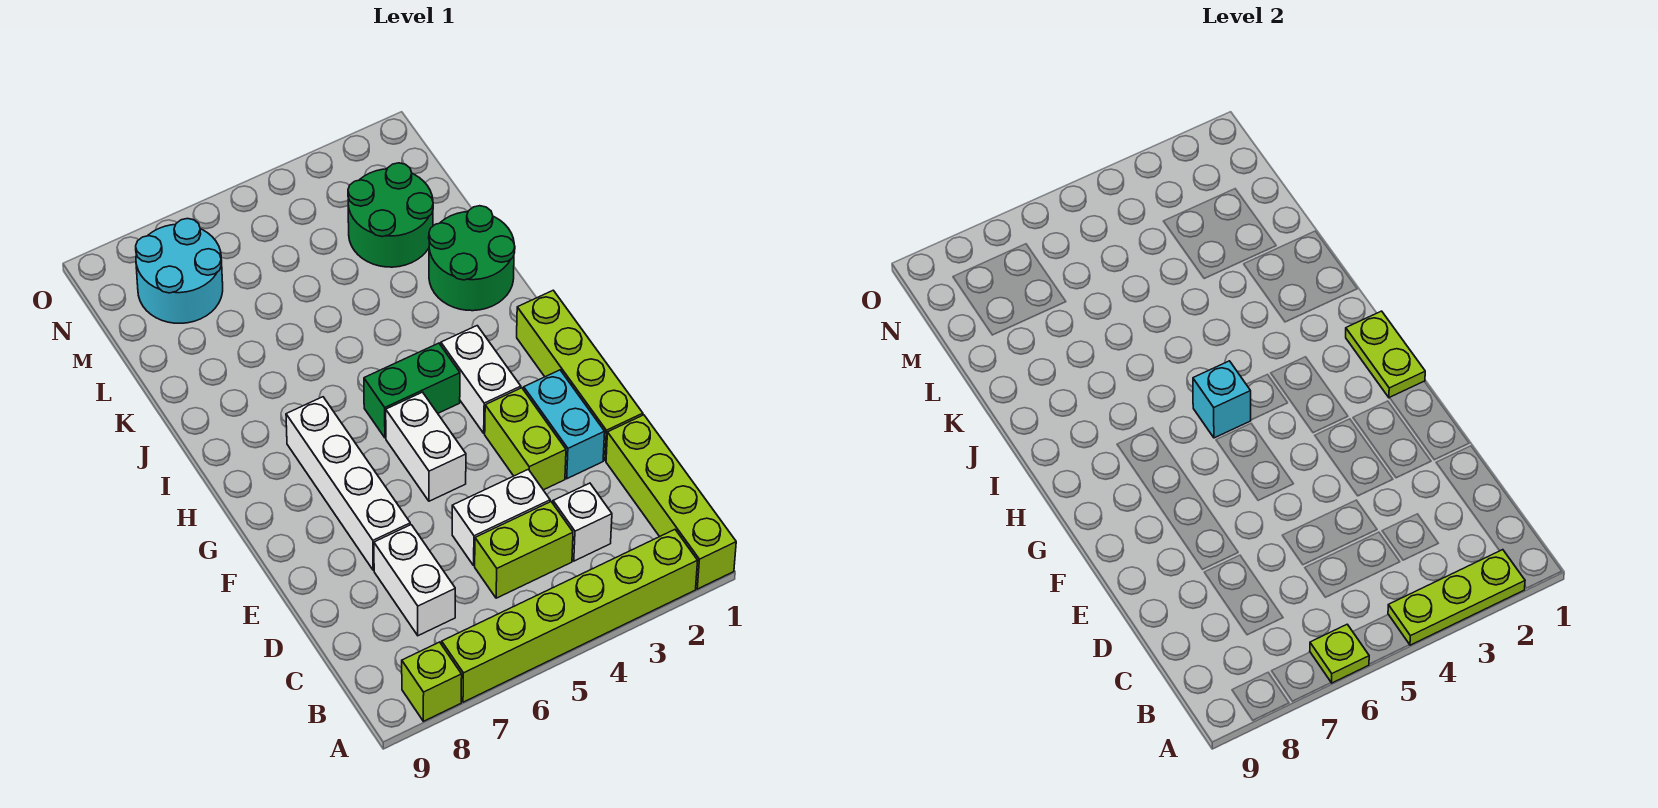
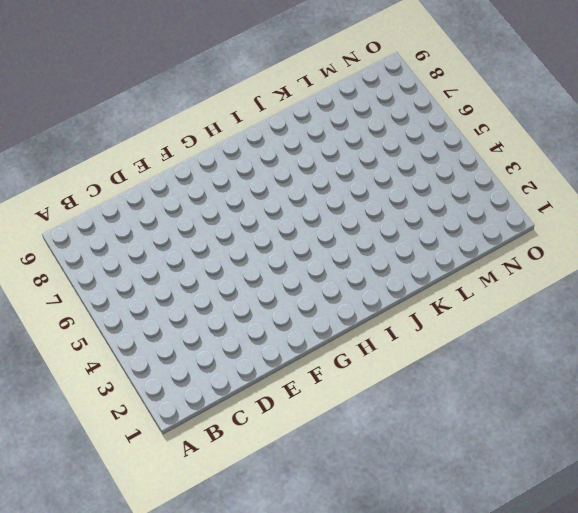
none -> lime brick A1:D1 level 1
none -> lime brick A2:A7 level 1
none -> lime brick A8 level 1

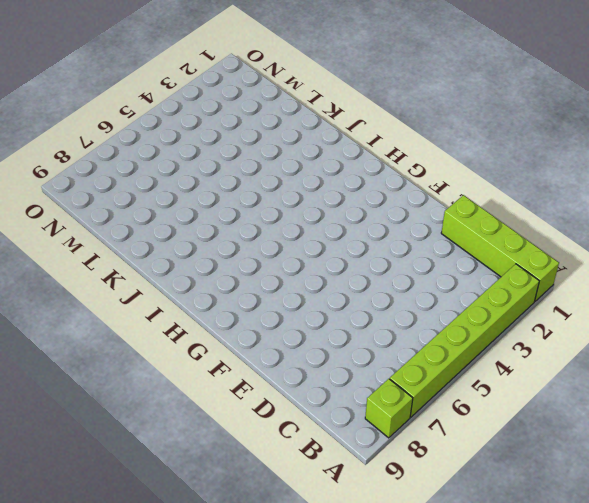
none -> white brick C3 level 1
none -> lime brick C4:C5 level 1
none -> white brick C7:D7 level 1

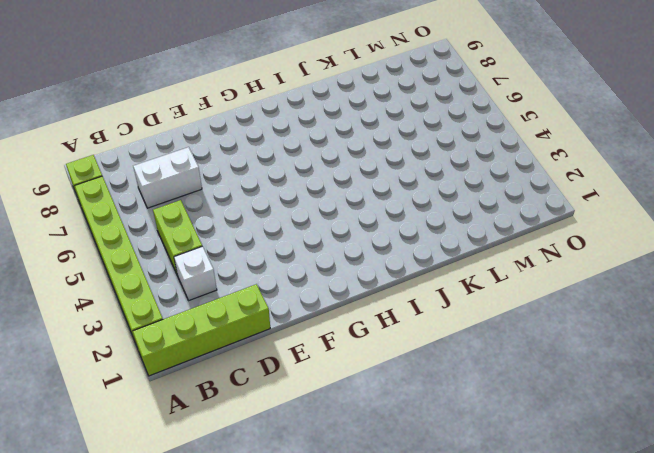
none -> white brick D4:D5 level 1
none -> lime brick E1:H1 level 1
none -> cyan brick E2:F2 level 1

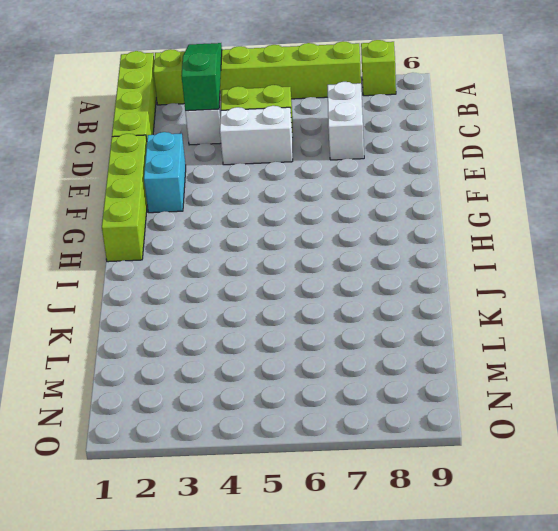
green slope A3:C3 level 2 top C -> lime plate A2:A4 level 2
none -> lime brick E3:F3 level 1
none -> white brick E7:H7 level 1
none -> white brick F5:G5 level 1

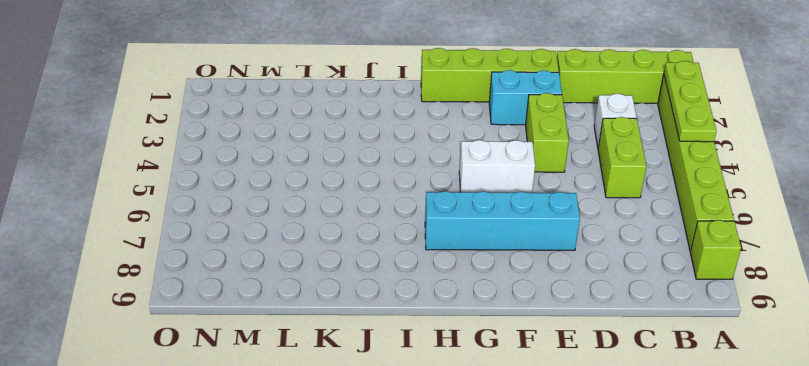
lime brick E3:E4 level 1 -> lime brick E3:F3 level 1
cyan brick E7:H7 level 1 -> white brick E7:H7 level 1
none -> white brick C7:D7 level 1
none -> white brick D4:D5 level 1
none -> white brick G3:H3 level 1

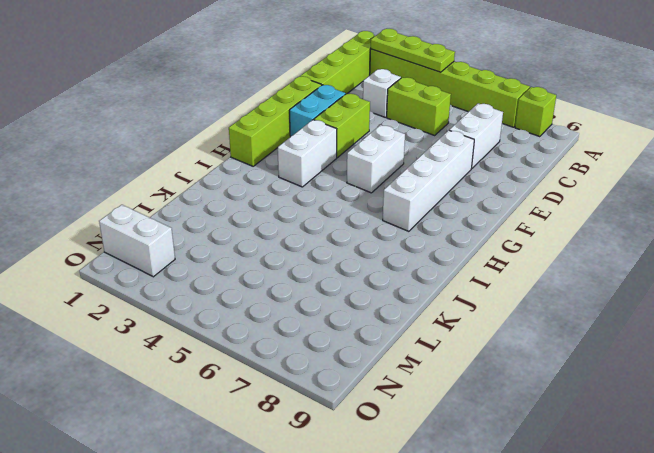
white brick N1:N2 level 1 -> white brick D4:D5 level 1
none -> green brick H4:H5 level 1
none -> green round brick J1:K2 level 1
none -> green round brick L2:M3 level 1

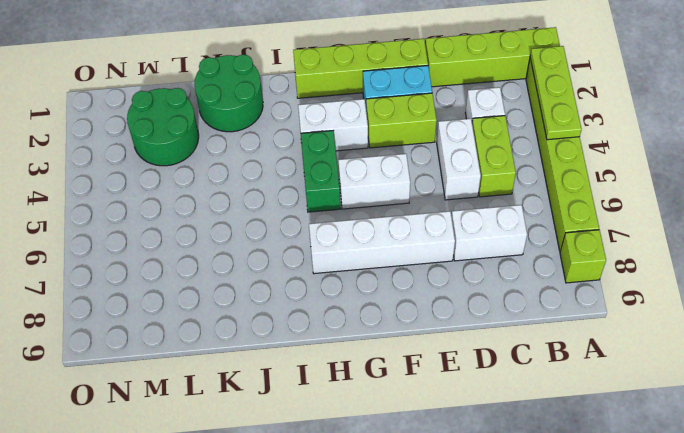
none -> cyan round brick M7:N8 level 1
none -> lime plate A6 level 2
none -> lime plate G1:H1 level 2

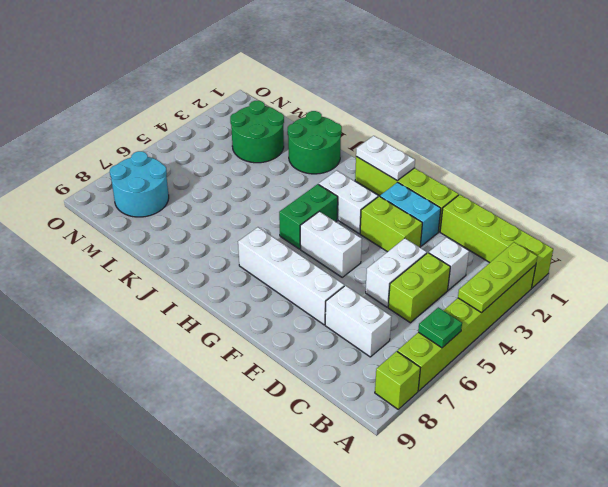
green plate A6 level 2 -> lime plate A6 level 2
white plate G1:H1 level 2 -> lime plate G1:H1 level 2
none -> cyan brick H5 level 2

